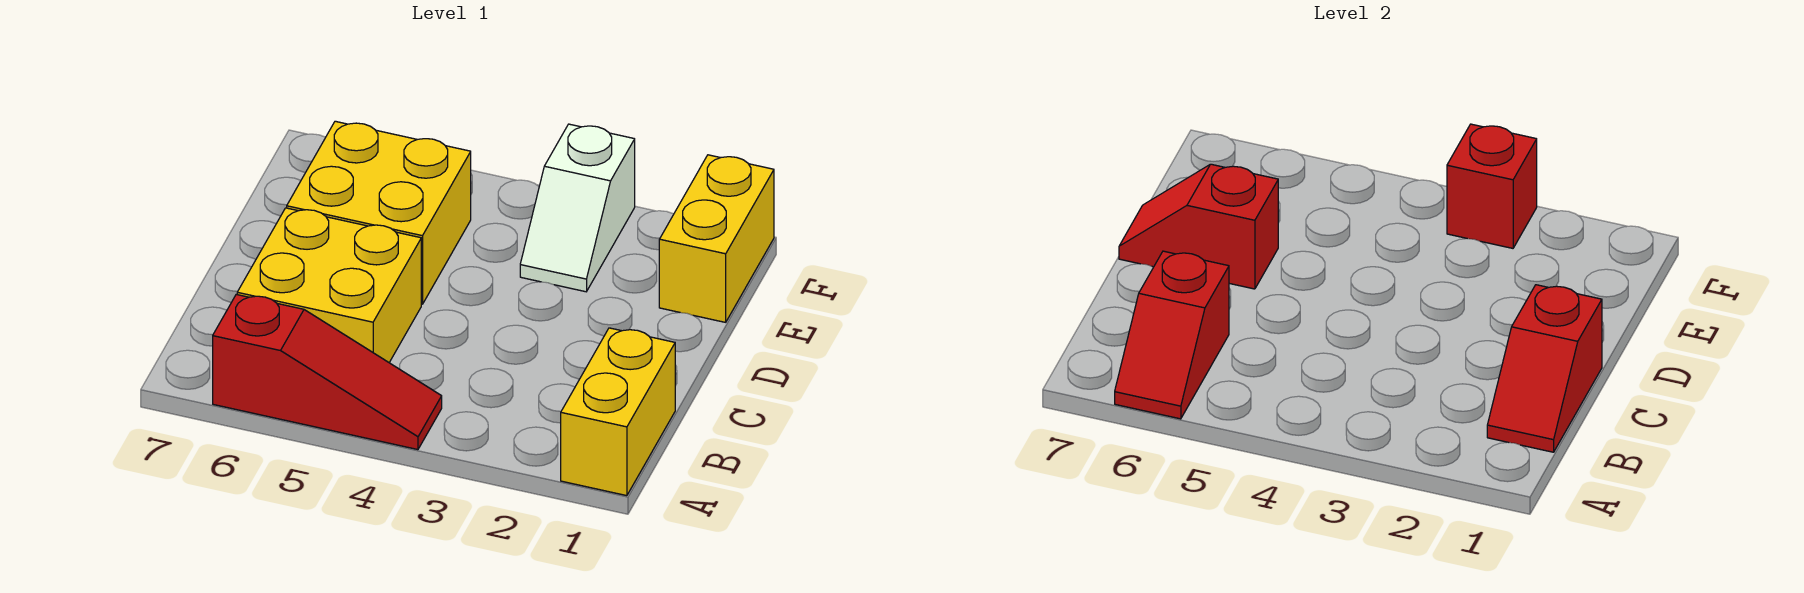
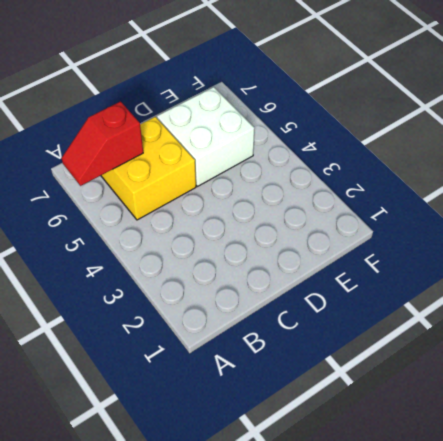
white brick D5:E6 level 1 -> yellow brick D5:E6 level 1
none -> yellow brick A1:B1 level 1
none -> red slope A4:A6 level 1 top 6

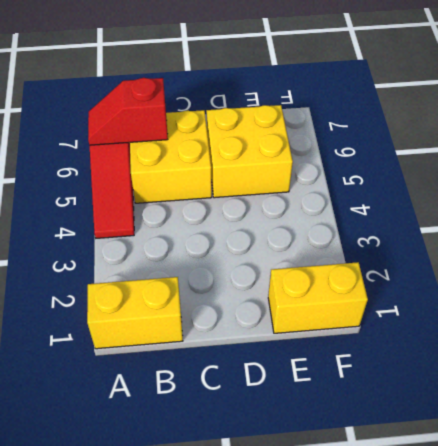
none -> white slope E3:F3 level 1 top F
none -> red slope B1:C1 level 2 top C

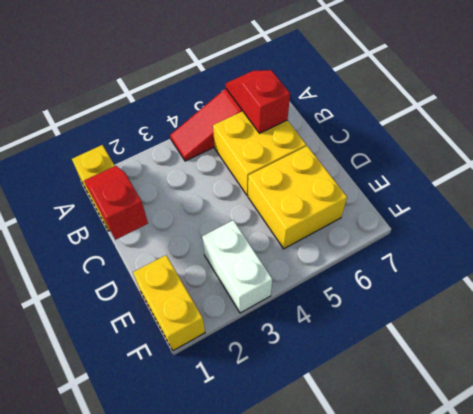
white brick E3:F3 level 1 -> white slope E3:F3 level 1 top F
none -> red slope D6:D7 level 2 top 6
none -> red brick F3 level 2

